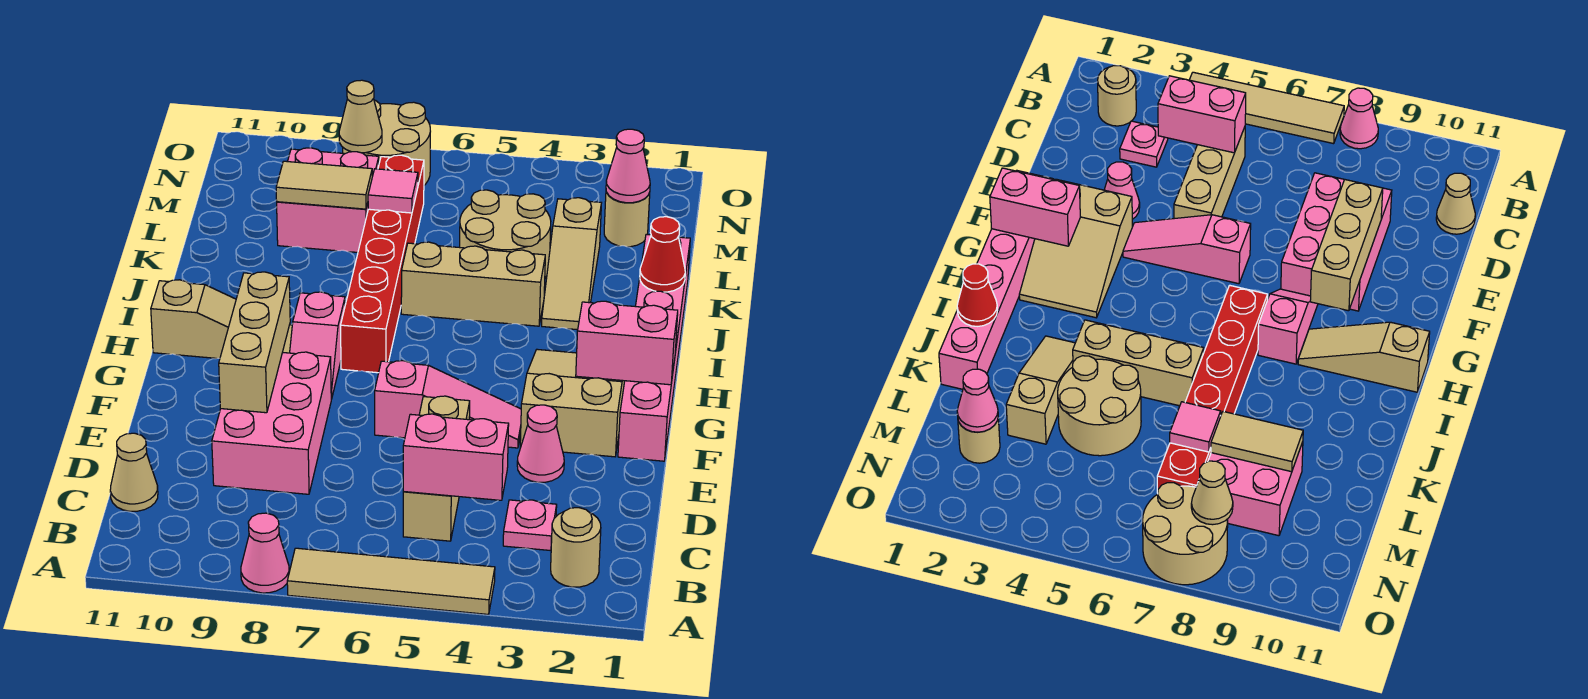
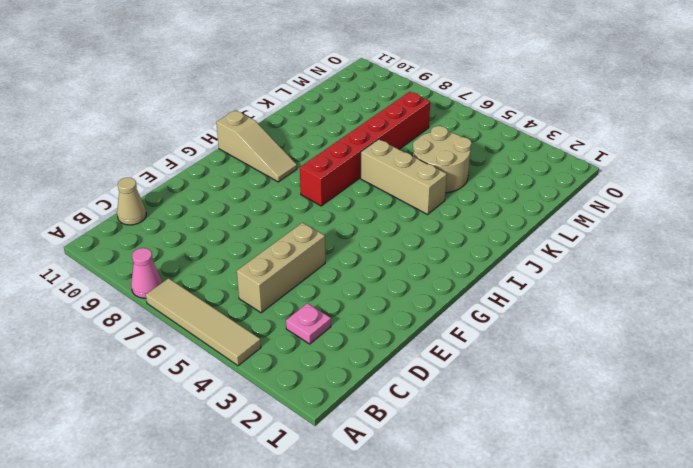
none -> tan round brick B2 level 1
none -> pink brick D8:F9 level 1
none -> pink cone E3 level 1

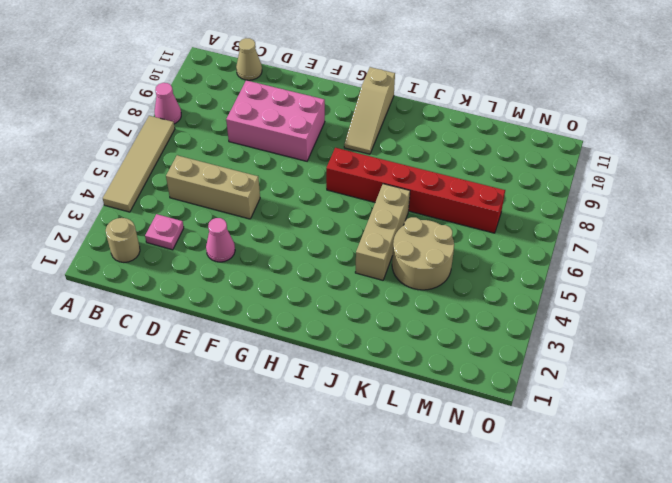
none -> pink brick F1:K1 level 1
none -> tan slope F2:H3 level 1 top F
none -> pink slope F4:F6 level 1 top 6

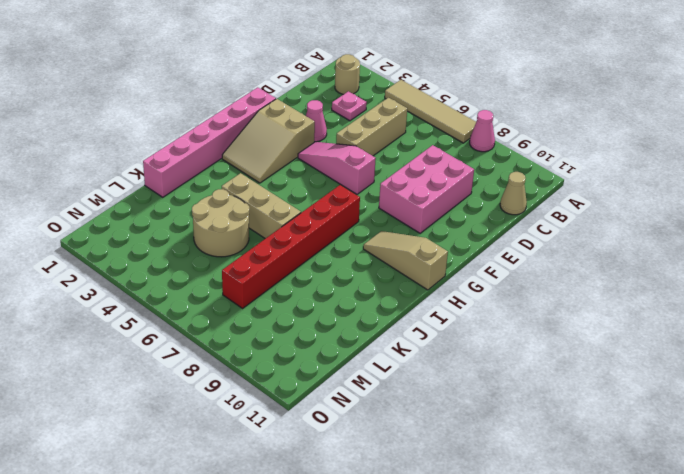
none -> pink slope G8:H8 level 1 top H
none -> tan slope J3:L3 level 1 top L
none -> pink brick L8:M9 level 1

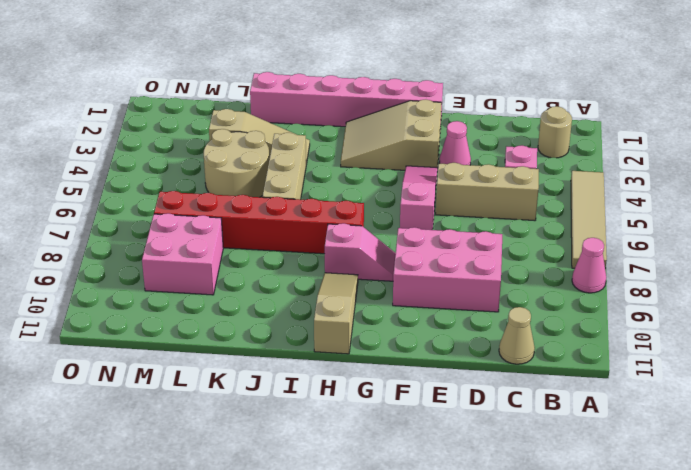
none -> tan round brick M2 level 1
none -> tan round brick N7:O8 level 1
none -> pink brick C4:C5 level 2

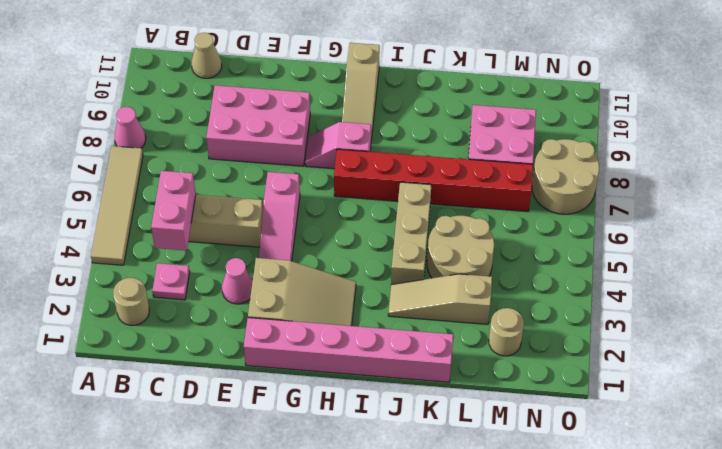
none -> tan brick E9:G9 level 2
none -> pink brick G1:G2 level 2
none -> red cone J1 level 2

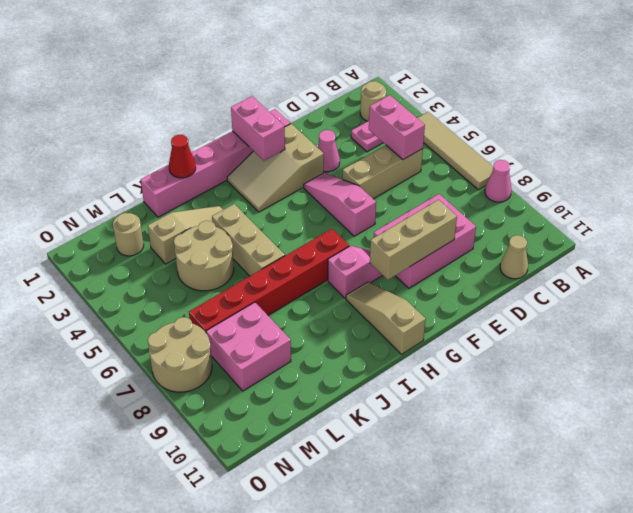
none -> pink tile L7 level 2
none -> tan tile L8:L9 level 2
none -> pink cone M2 level 2

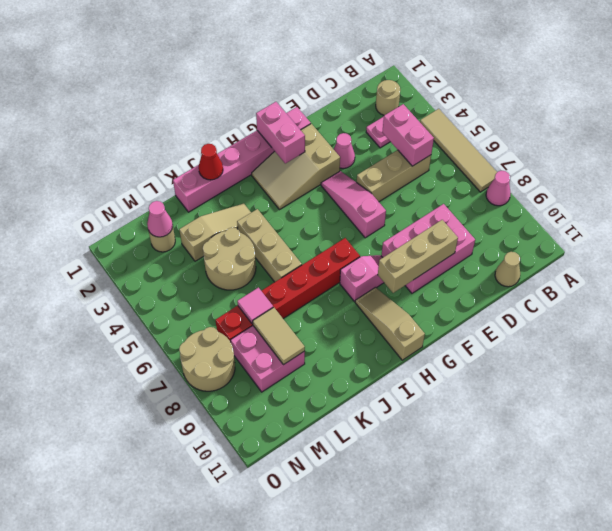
none -> tan cone N8 level 2

